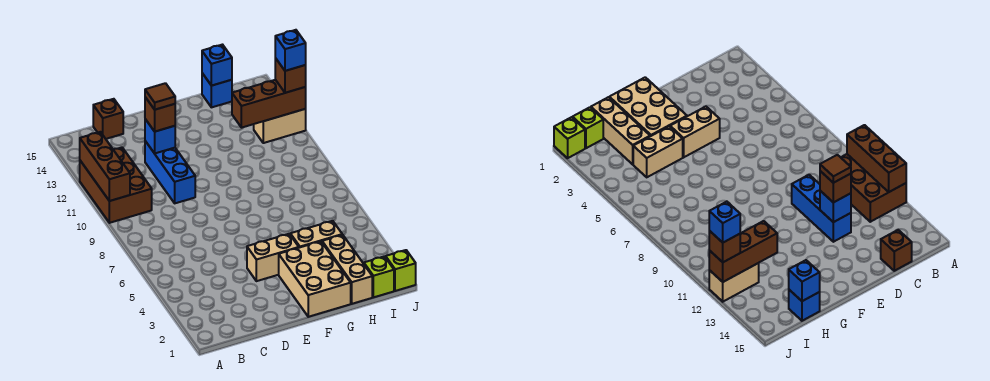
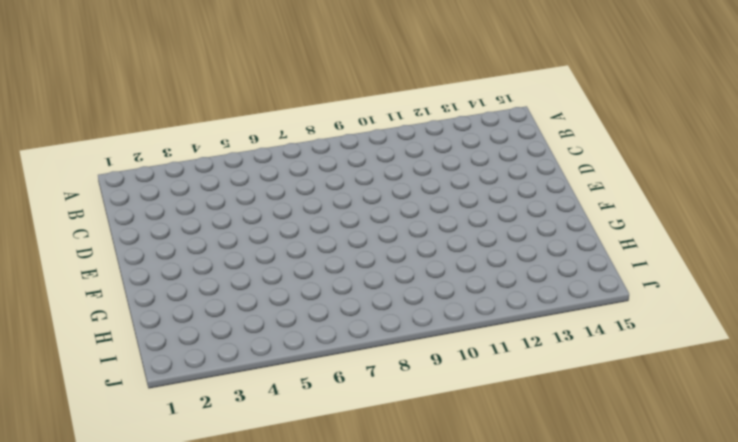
none -> brown brick A10:B12 level 1
none -> brown brick C15 level 1
none -> blue brick D10:D12 level 1

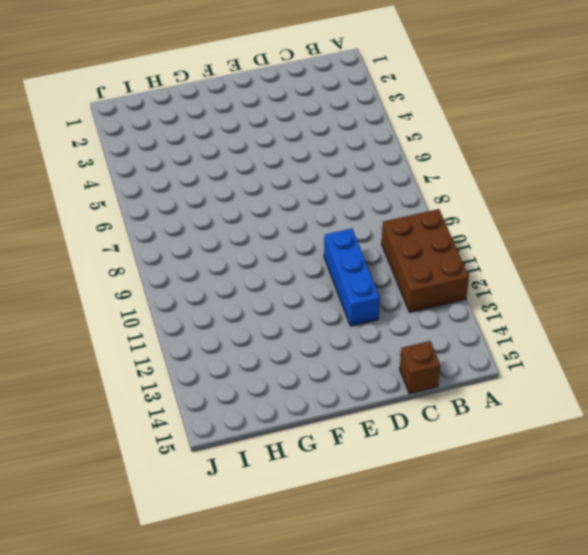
none -> tan brick E4:F4 level 1
none -> tan brick F1:G3 level 1
none -> tan brick G4:H4 level 1

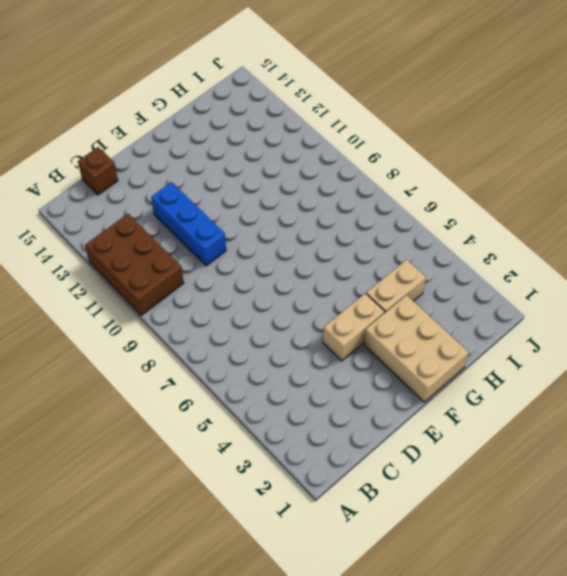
none -> tan brick H1:H3 level 1
none -> blue brick H15 level 1
none -> lime brick I1 level 1

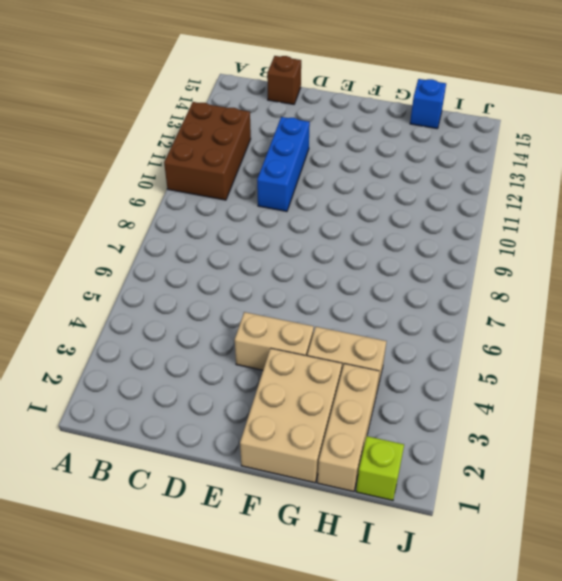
none -> tan brick I12:J12 level 1
none -> lime brick J1 level 1
none -> brown brick A10:A12 level 2

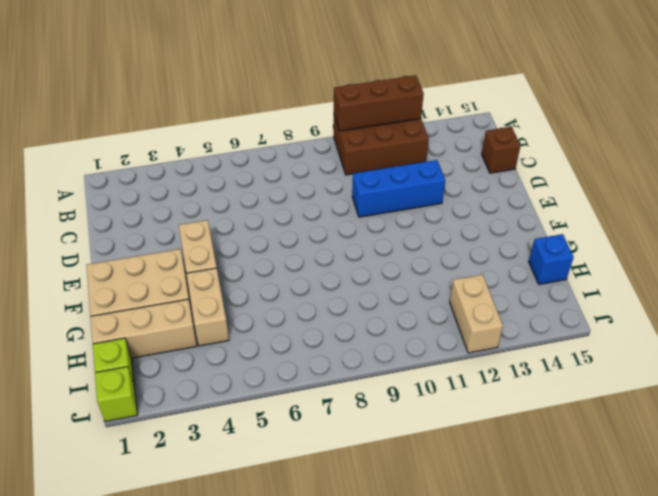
none -> blue brick D12 level 2
none -> brown brick H12:J12 level 2
none -> blue brick H15 level 2

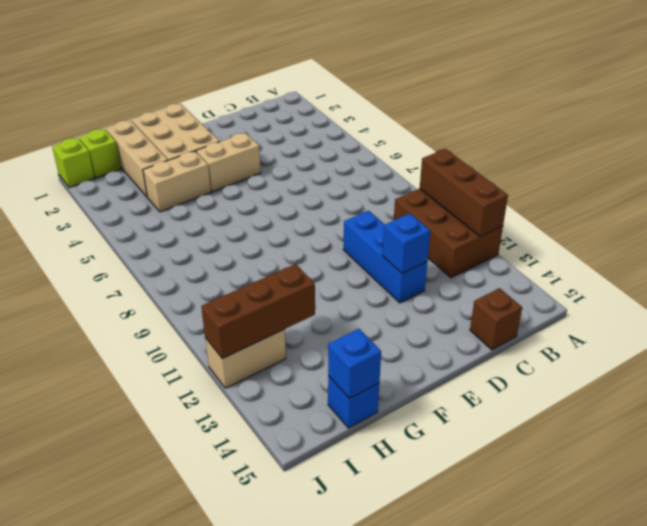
none -> brown brick D12 level 3
none -> brown brick J12 level 3
none -> brown tile D12 level 4

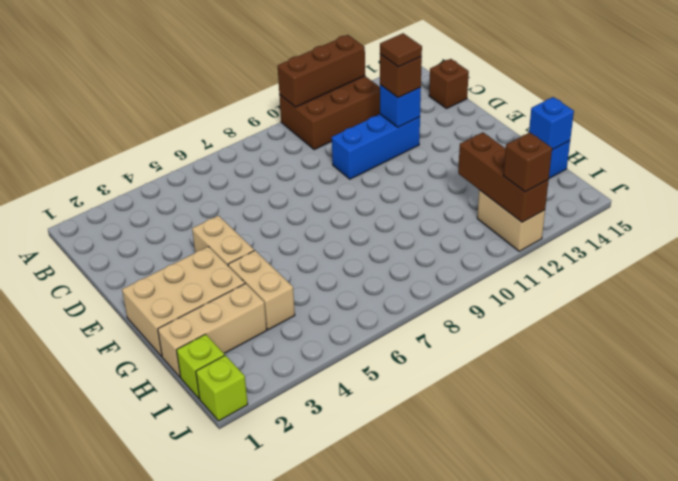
none -> blue brick J12 level 4

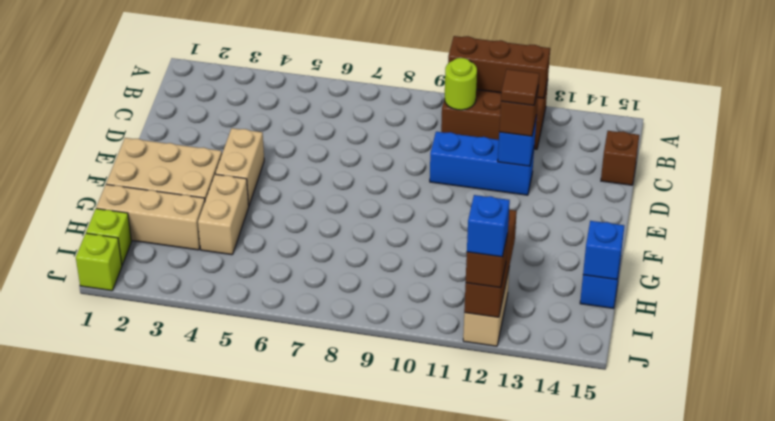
lime round brick B10 level 2 -> none

